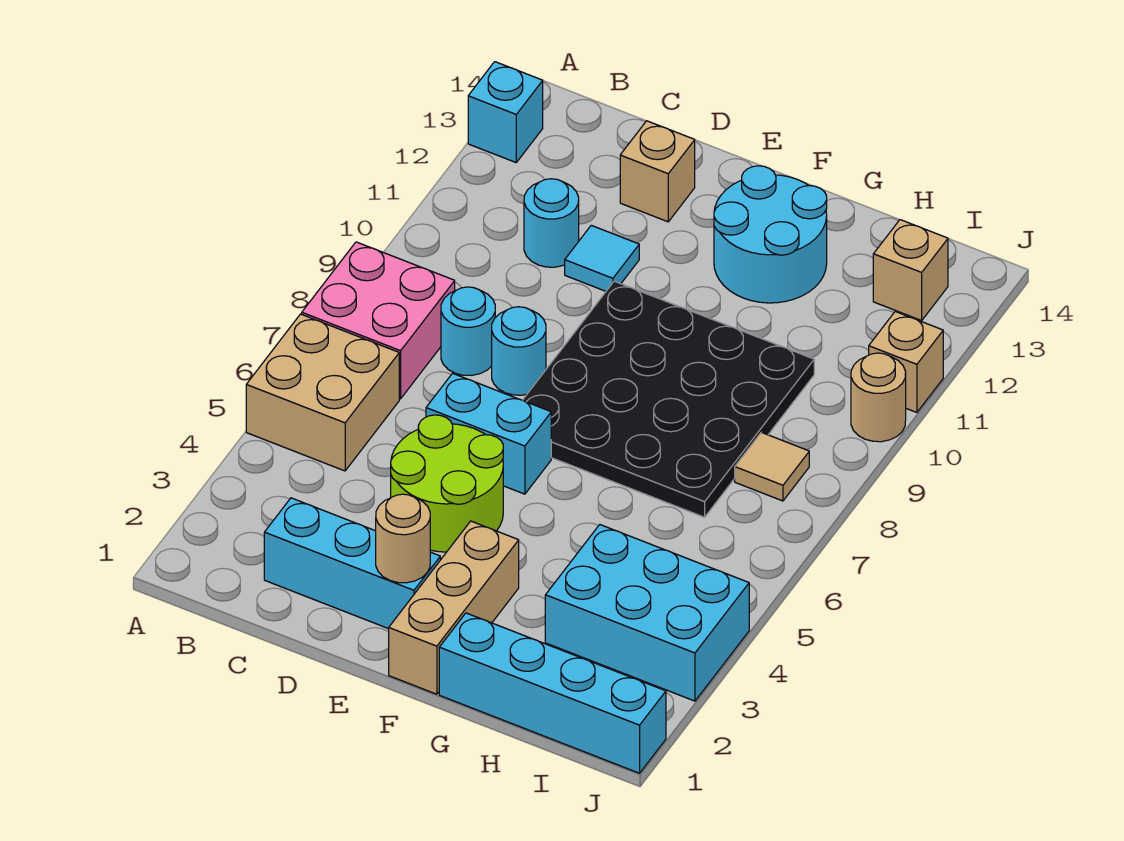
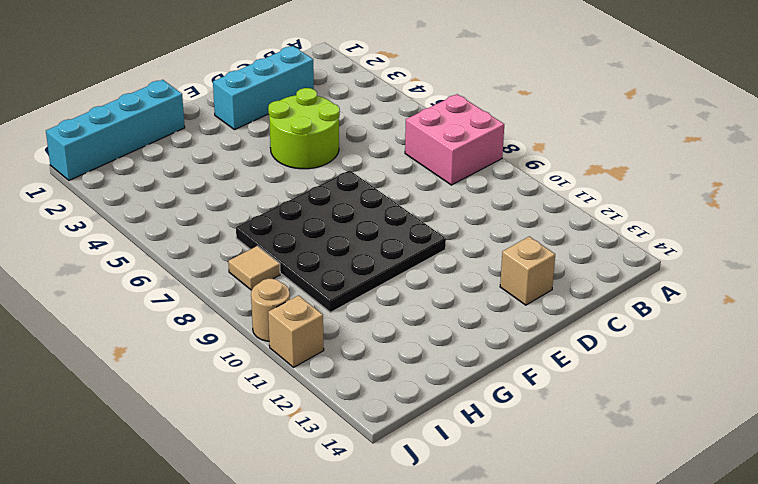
none -> tan brick A5:B6 level 1
none -> cyan brick A13 level 1
none -> cyan round brick C8 level 1

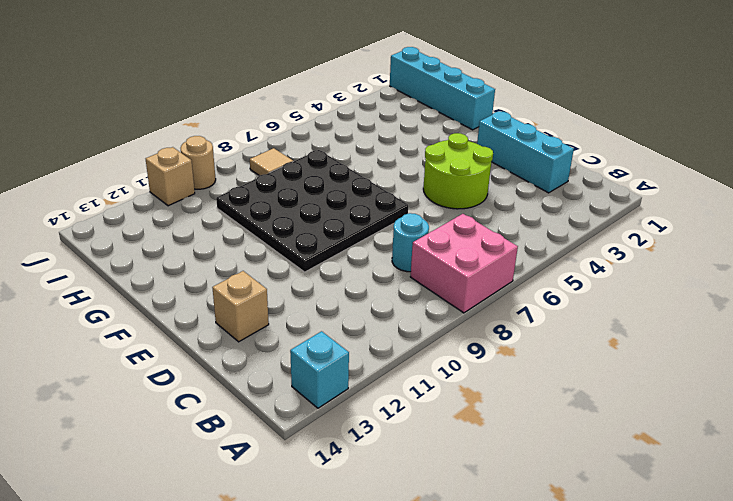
none -> tan brick A5:B6 level 1
none -> cyan round brick C11 level 1
none -> cyan brick D6:E6 level 1

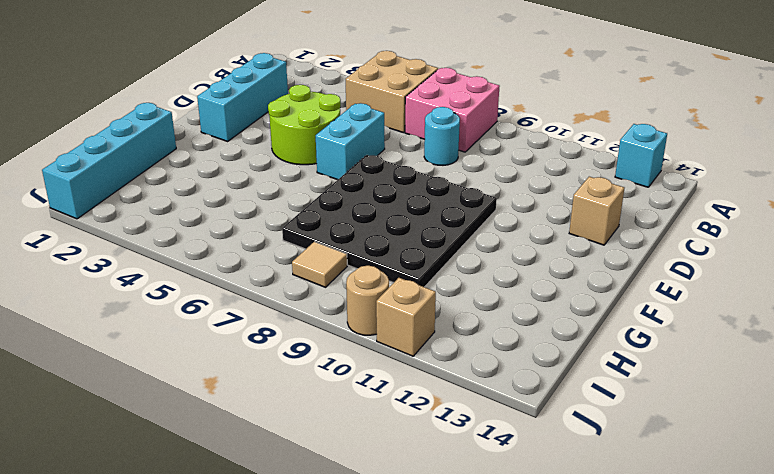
none -> cyan round brick C11 level 1
none -> cyan round brick D8 level 1
none -> cyan tile D11 level 1

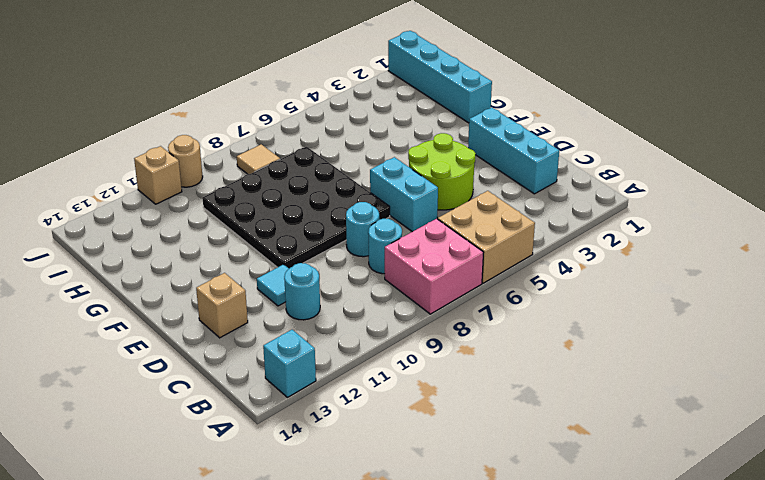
none -> tan brick F1:F3 level 1
none -> cyan round brick F12:G13 level 1
none -> cyan brick H3:J4 level 1

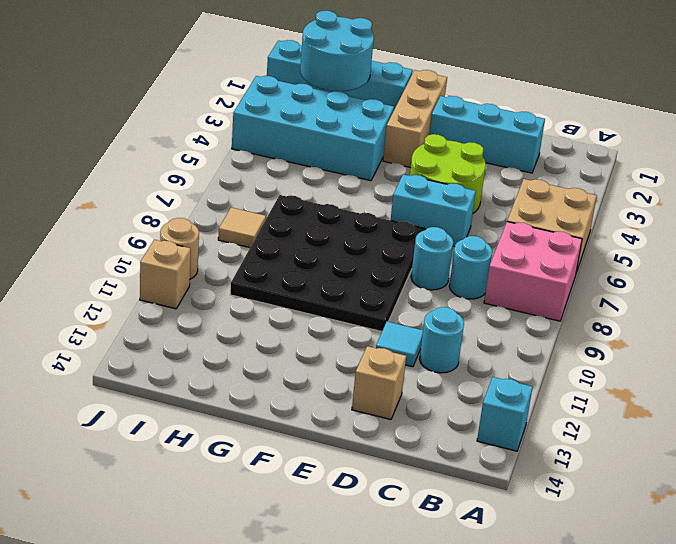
cyan brick G3:J4 level 1 -> cyan brick H3:J4 level 1
cyan round brick H1:I2 level 2 -> cyan round brick F12:G13 level 1
none -> tan brick I13 level 1
none -> tan round brick E2 level 2

